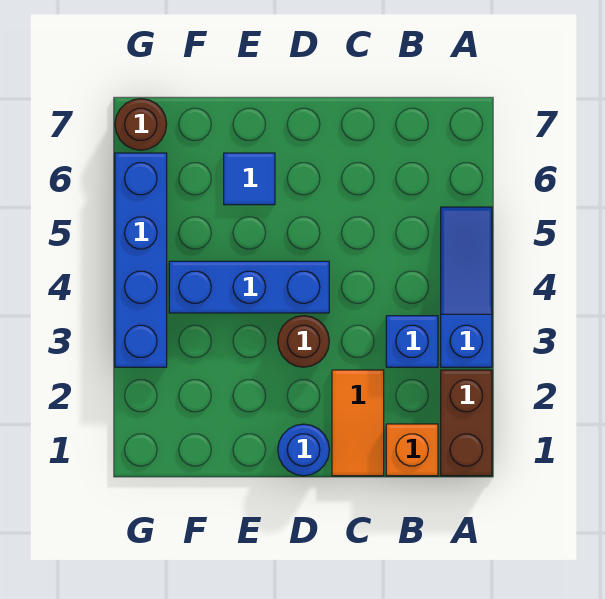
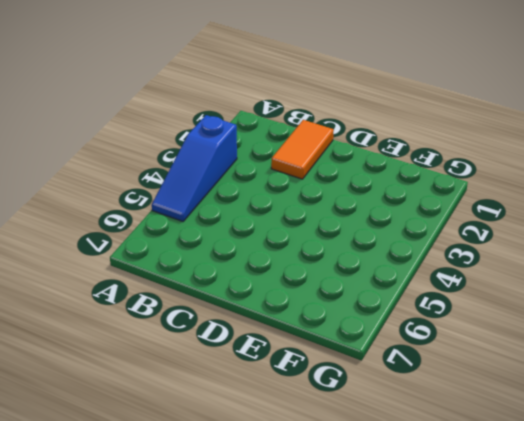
none -> brown brick A1:A2 level 1
none -> orange brick B1 level 1

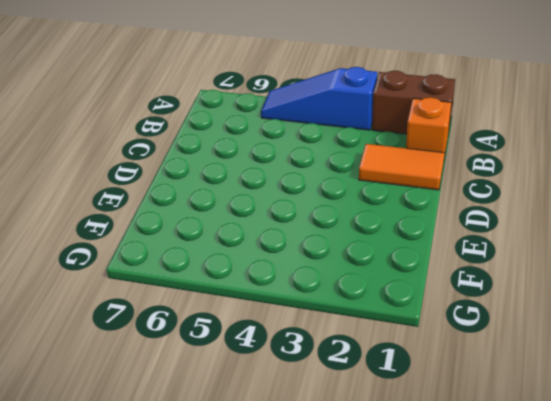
none -> blue brick B3 level 1
none -> blue round brick D1 level 1

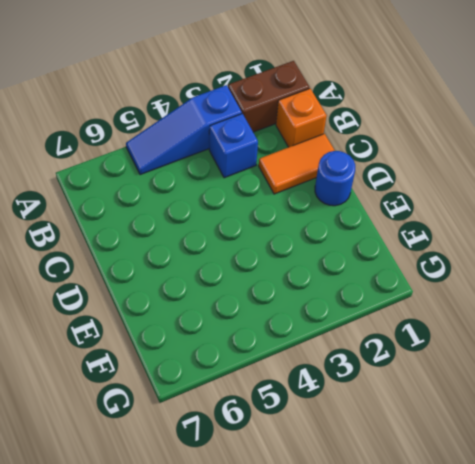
none -> brown round brick D3 level 1
none -> blue brick D4:F4 level 1

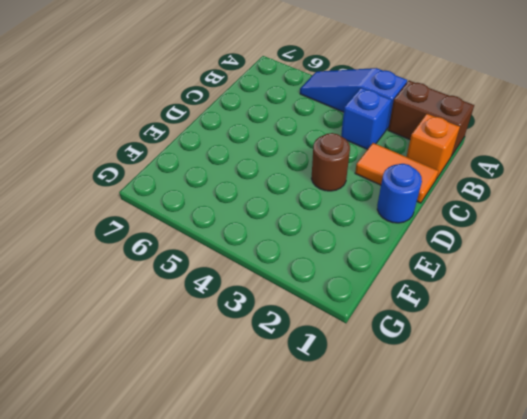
none -> blue brick D4:F4 level 1
none -> blue tile E6 level 1

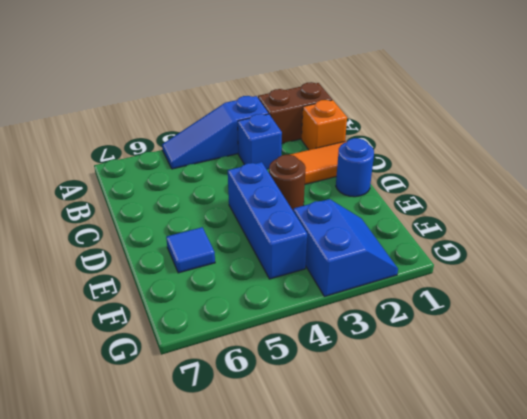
blue slope F2:G3 level 1 top 3 -> blue brick G3:G6 level 1
none -> brown round brick G7 level 1

